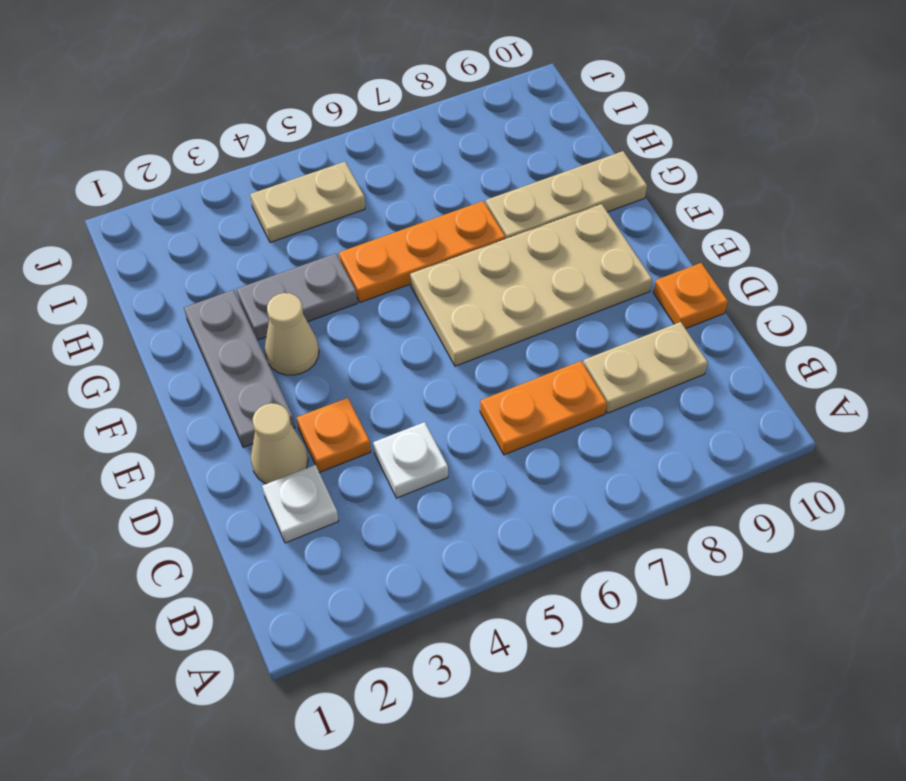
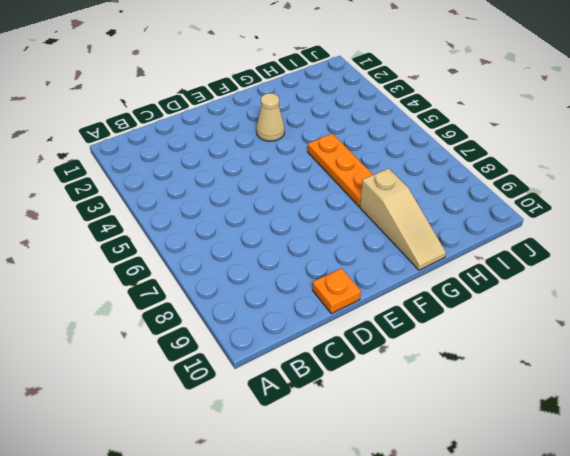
tan slope G8:G10 level 1 top 8 -> tan plate G8:G10 level 1
none -> white plate C2 level 1
none -> white plate C4 level 1
none -> orange plate C6:C7 level 1

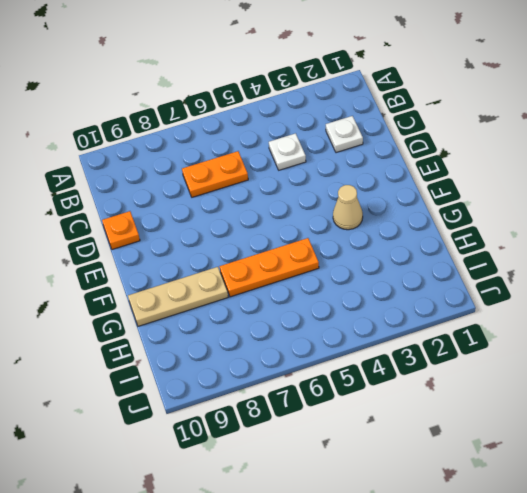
none -> tan plate C8:C9 level 1
none -> tan cone D2 level 1
none -> orange plate D3 level 1

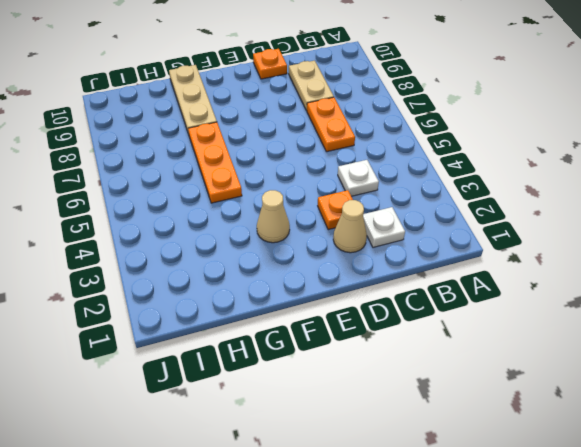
none -> grey plate E2:G2 level 1
none -> tan plate E6:F9 level 1
none -> grey plate G3:G4 level 1

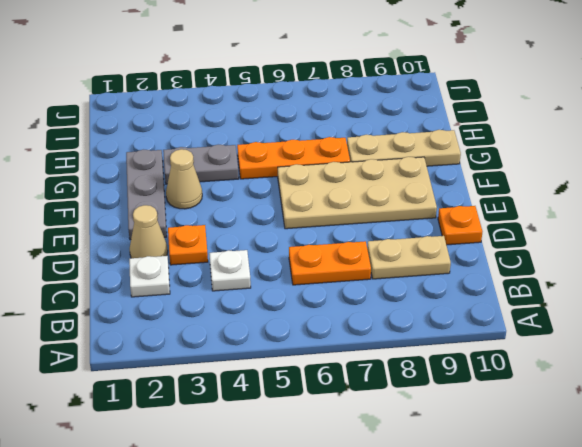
none -> tan plate I4:I5 level 1

